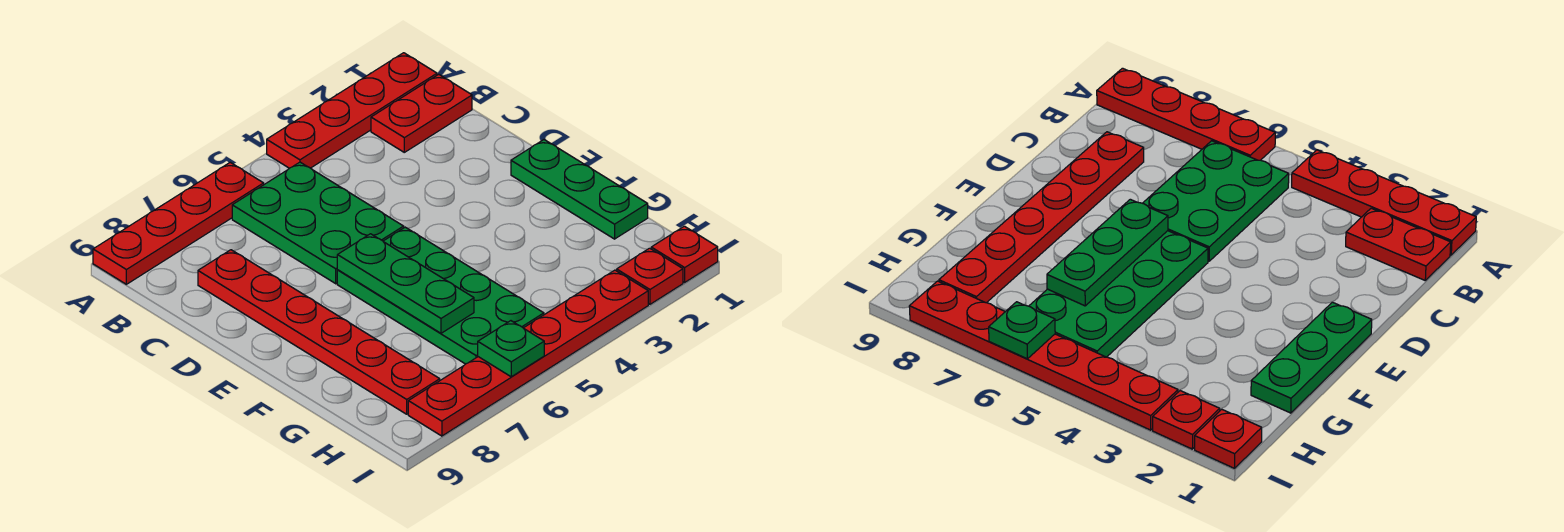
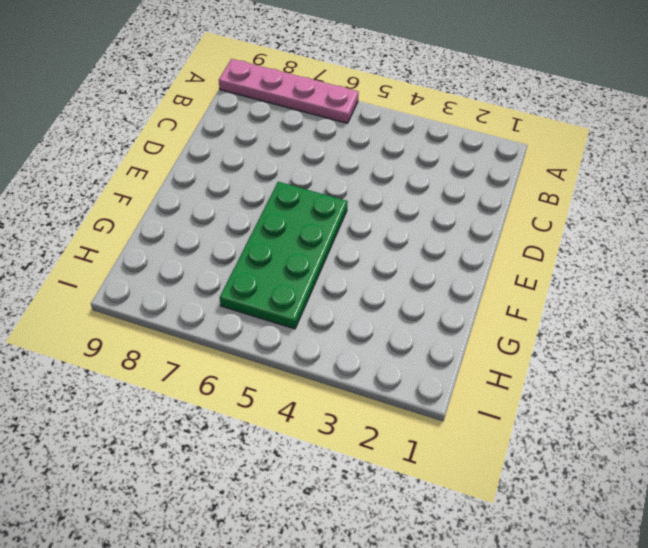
pink plate A6:A9 level 1 -> red plate A6:A9 level 1
none -> red plate A1:A4 level 1
none -> red plate B1:B2 level 1
none -> green plate B5:D6 level 1

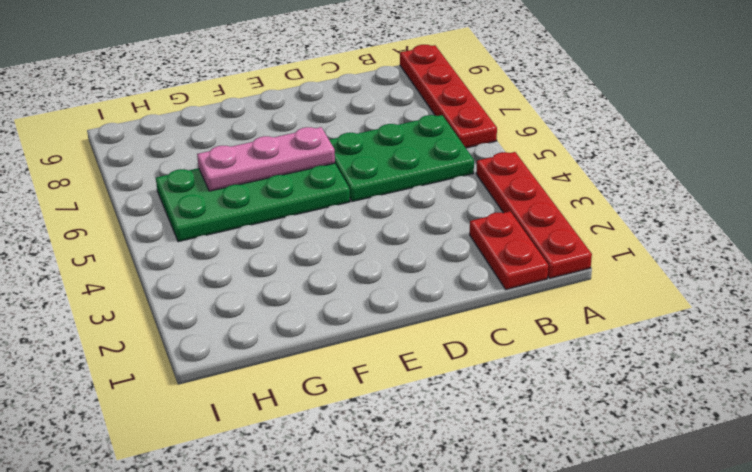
pink plate E6:G6 level 2 -> green plate E6:G6 level 2
none -> red plate C8:H8 level 1
none -> green plate E1:G1 level 1
none -> red plate I1 level 1

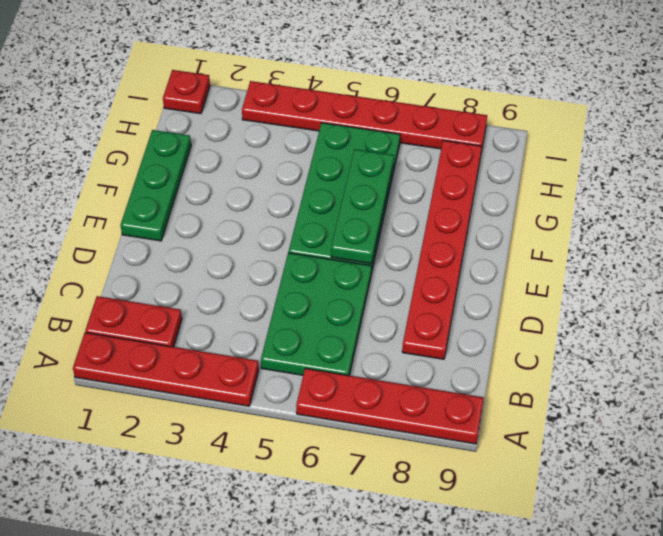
none -> red plate I2 level 1
none -> green plate I6 level 2

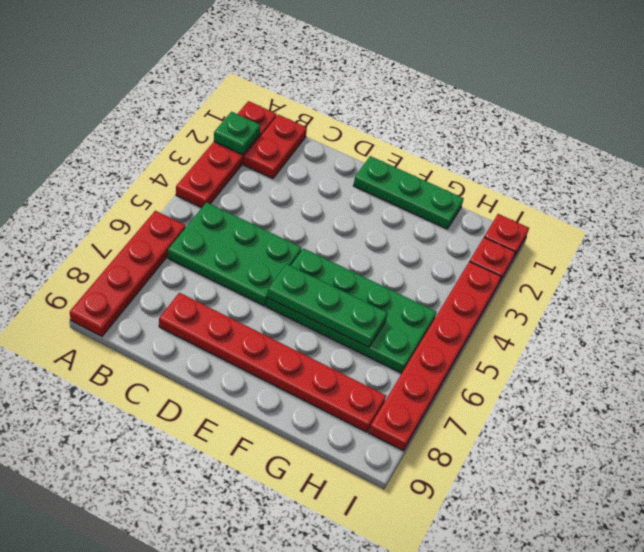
green plate A2 level 2 -> green plate I6 level 2

